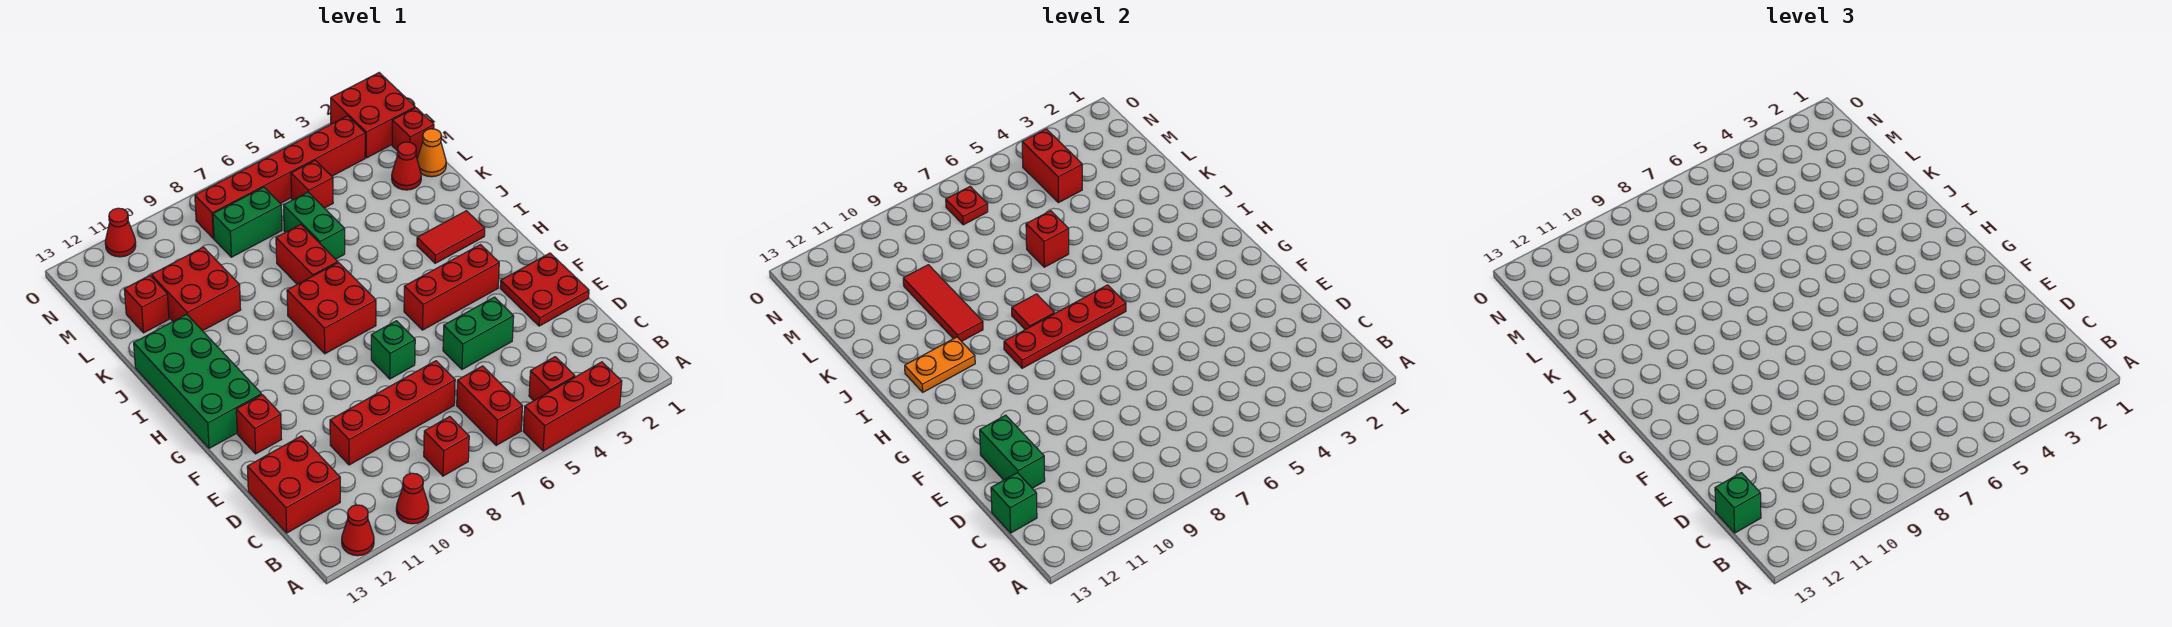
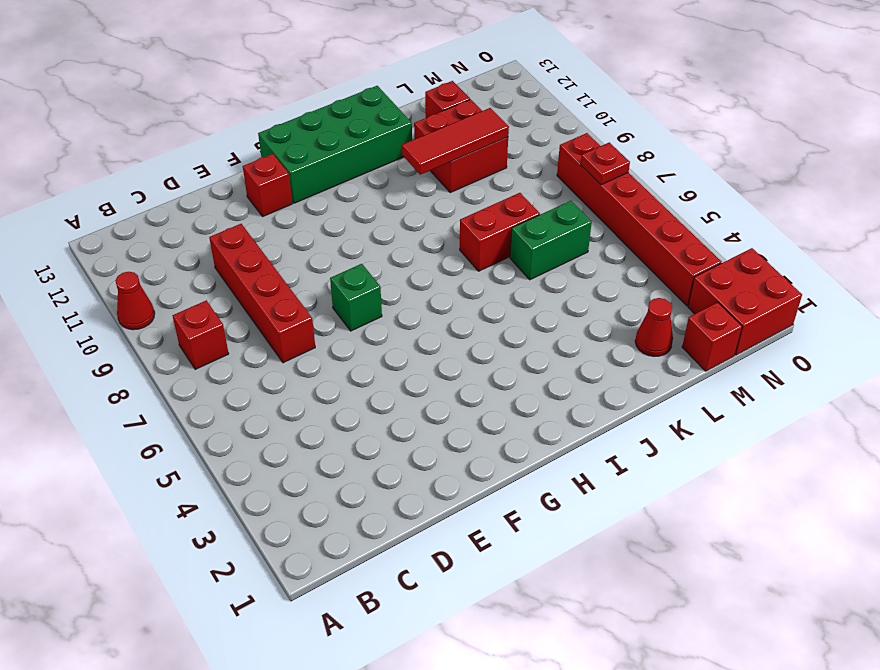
none -> red brick A3:A5 level 1
none -> red cone A12 level 1
none -> red brick B4 level 1
none -> red brick B6:C6 level 1

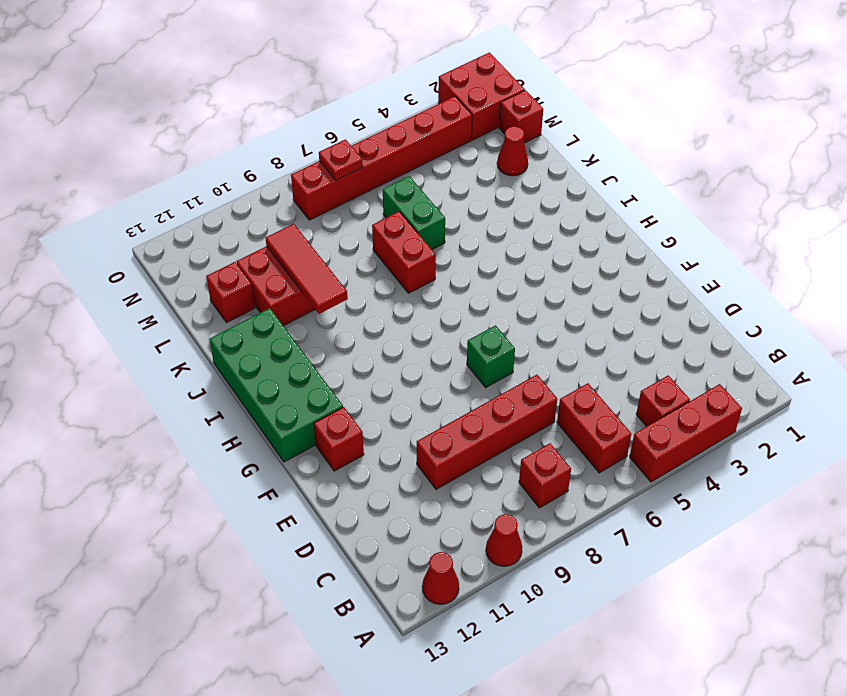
none -> red brick C12:D13 level 1
none -> red plate E1:F2 level 1
none -> green brick E4:E5 level 1
none -> red brick G3:G5 level 1

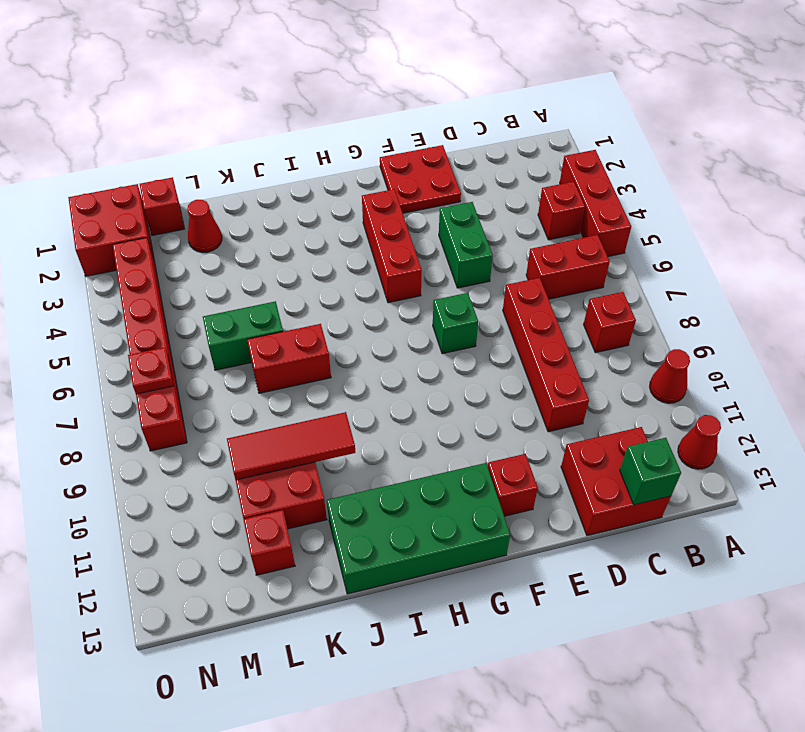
none -> red brick H7:I8 level 1
none -> red tile I2:I3 level 1
none -> orange cone L1 level 1
none -> red brick M5 level 1

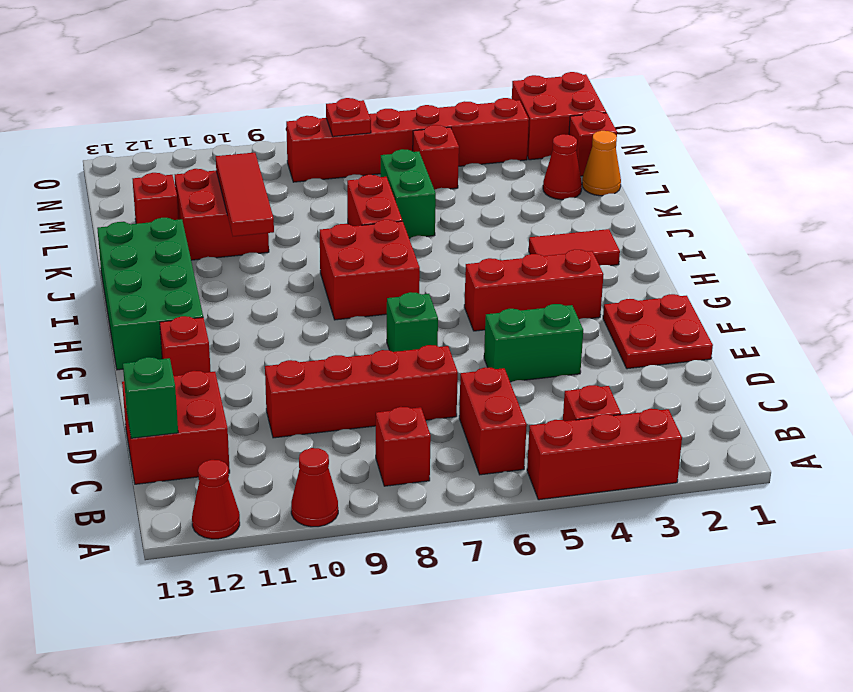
none -> green brick M7:M8 level 1
none -> red cone O11 level 1
none -> green brick D12:E12 level 2
none -> red plate H6:H9 level 2

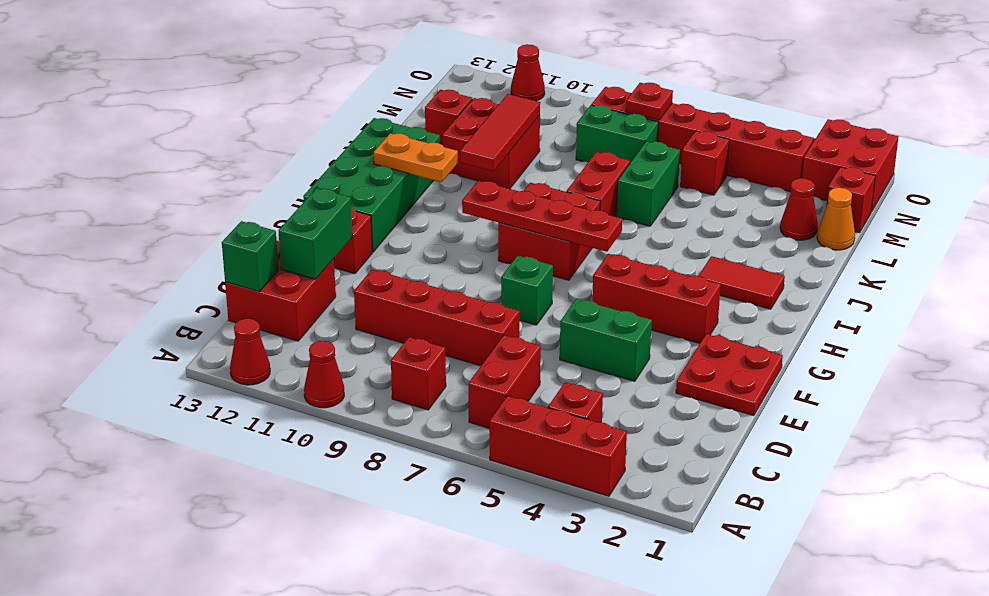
none -> red tile I8 level 2
none -> red brick K6 level 2
none -> red brick M4:N4 level 2
none -> green brick C13 level 3

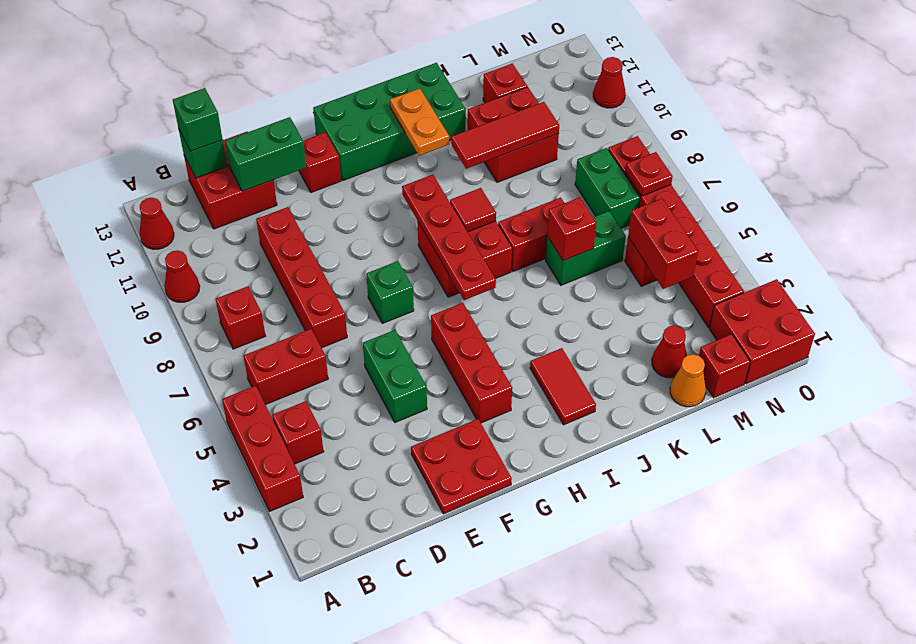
red brick M4:M5 level 2 -> red brick M4:N4 level 2

